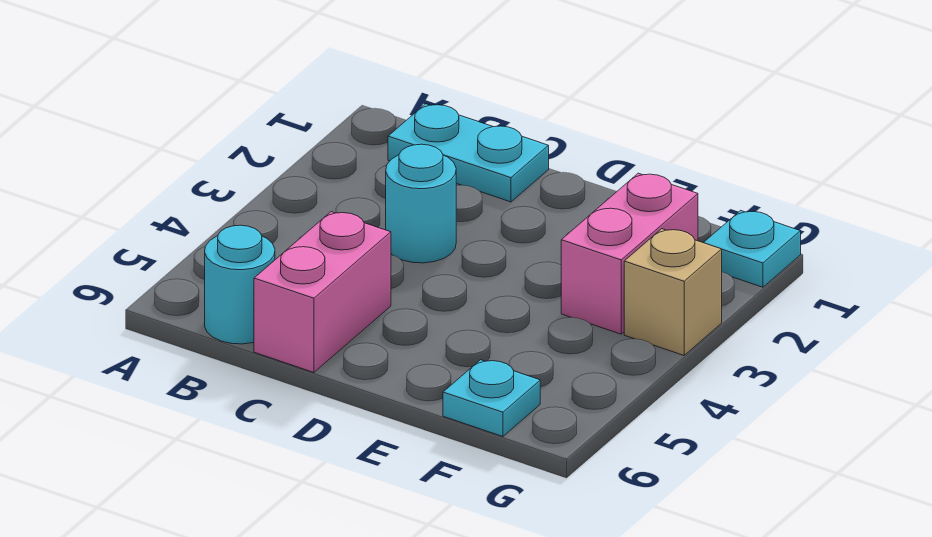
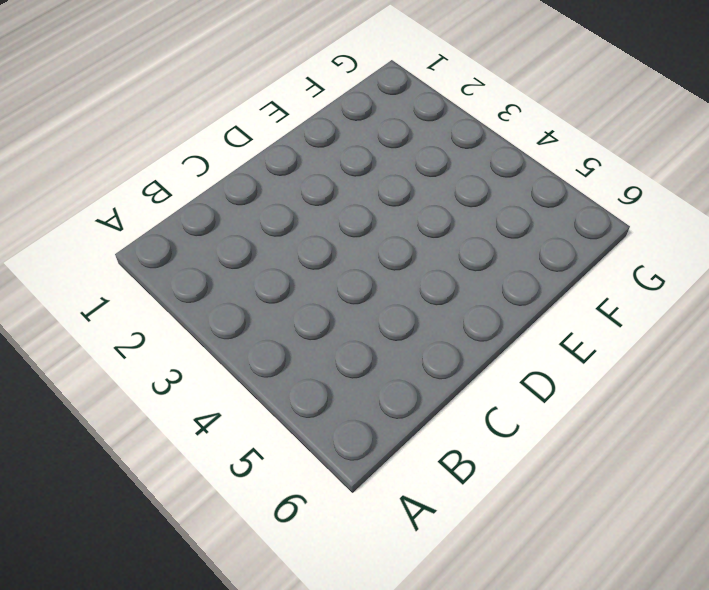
none -> cyan plate B1:C1 level 1
none -> cyan round brick B6 level 1

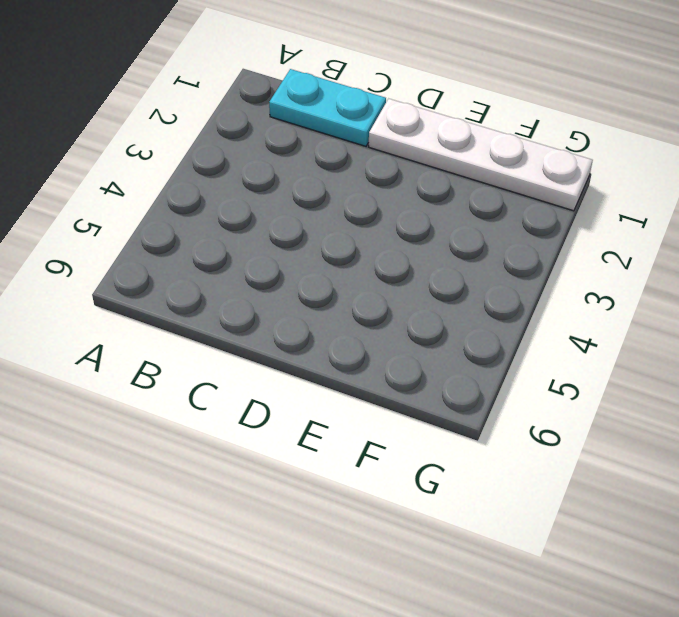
white plate D1:G1 level 1 -> cyan plate G1 level 1
none -> cyan round brick B6 level 1
none -> cyan round brick C3 level 1

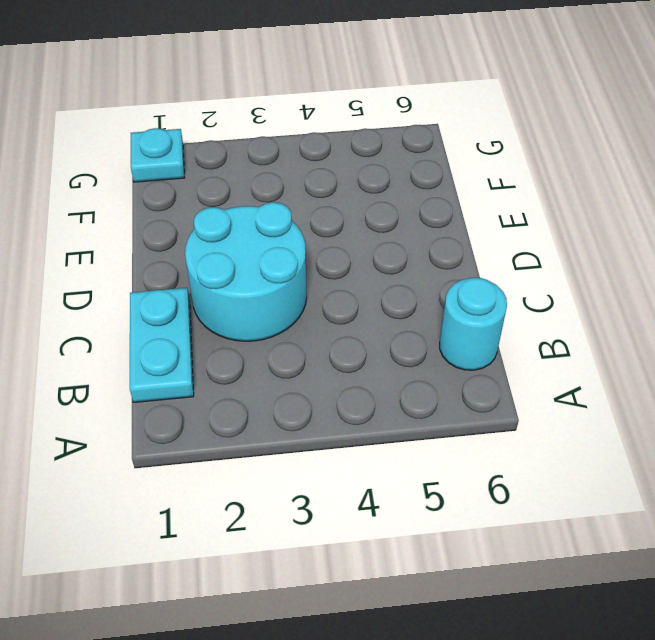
cyan round brick C2:D3 level 1 -> cyan round brick C3 level 1
none -> pink brick C5:C6 level 1
none -> pink brick F2:F3 level 1

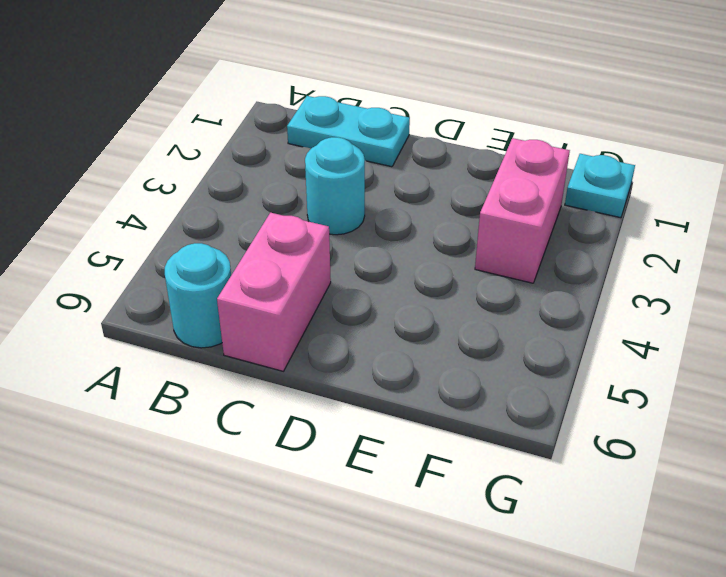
none -> cyan plate F6 level 1
none -> tan brick G3 level 1

